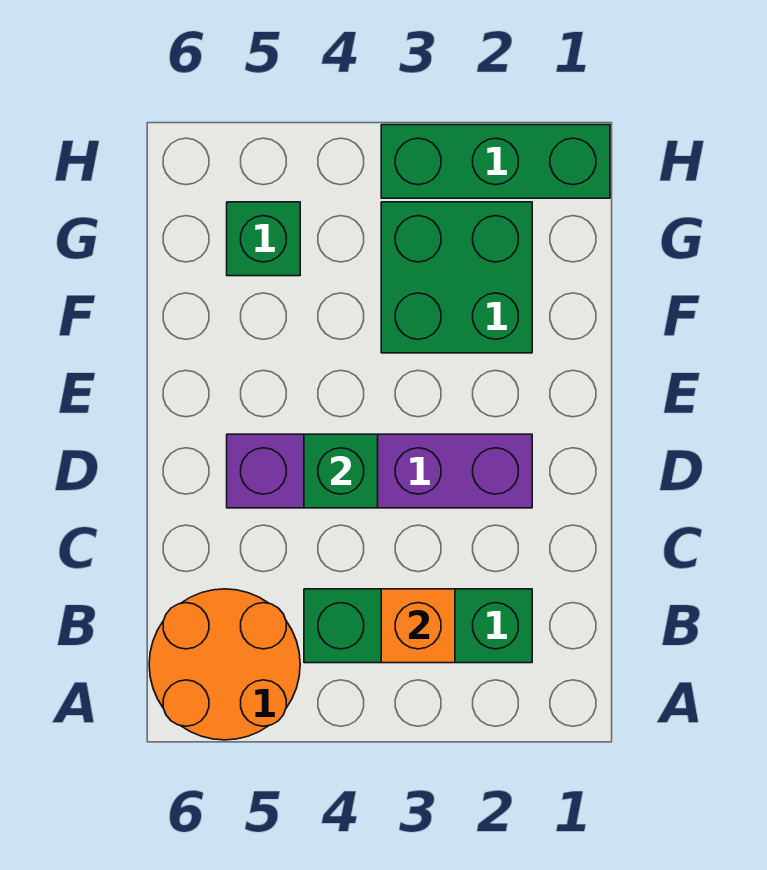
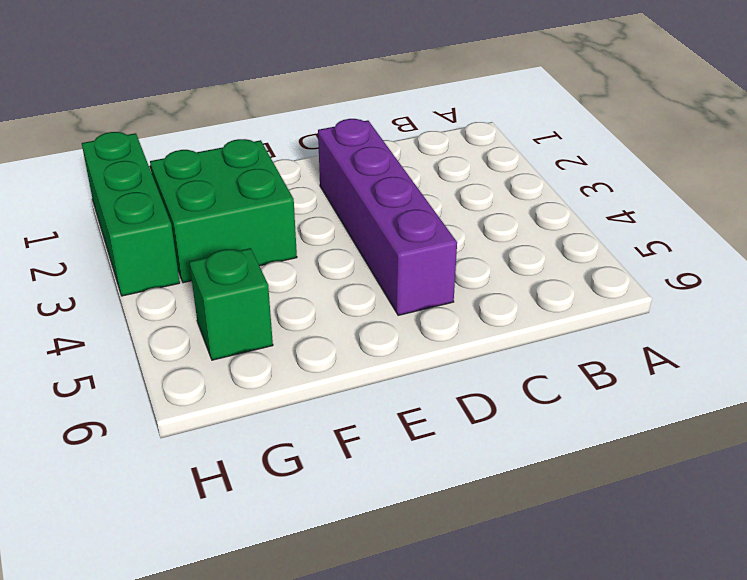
none -> orange round brick A5:B6 level 1
none -> green brick B2:B4 level 1

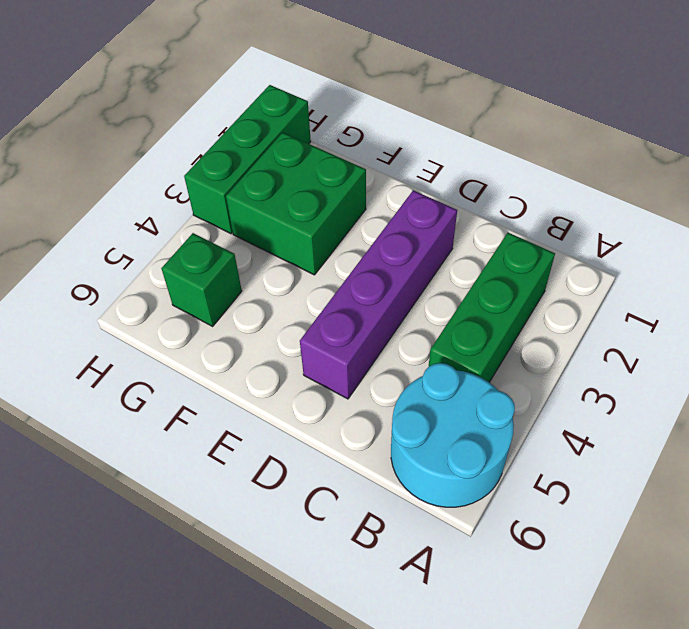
cyan round brick A5:B6 level 1 -> orange round brick A5:B6 level 1
none -> orange brick B3 level 2
none -> green brick D4 level 2

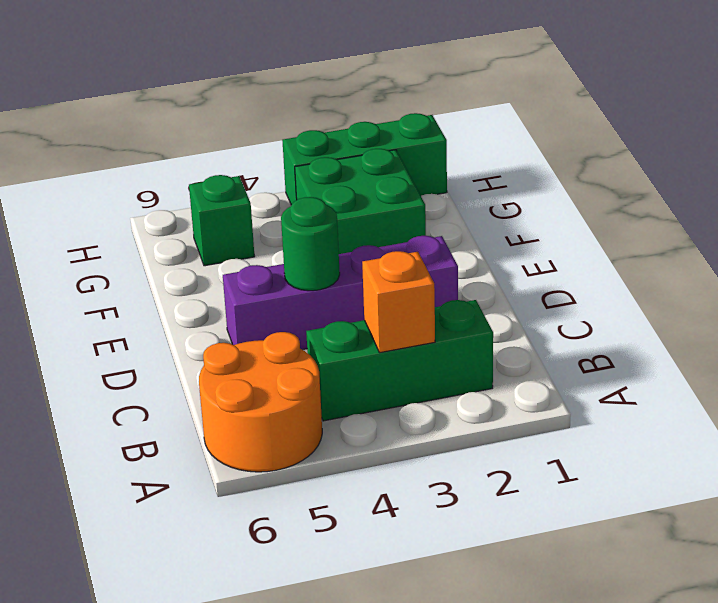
green round brick D4 level 2 -> green brick D4 level 2

